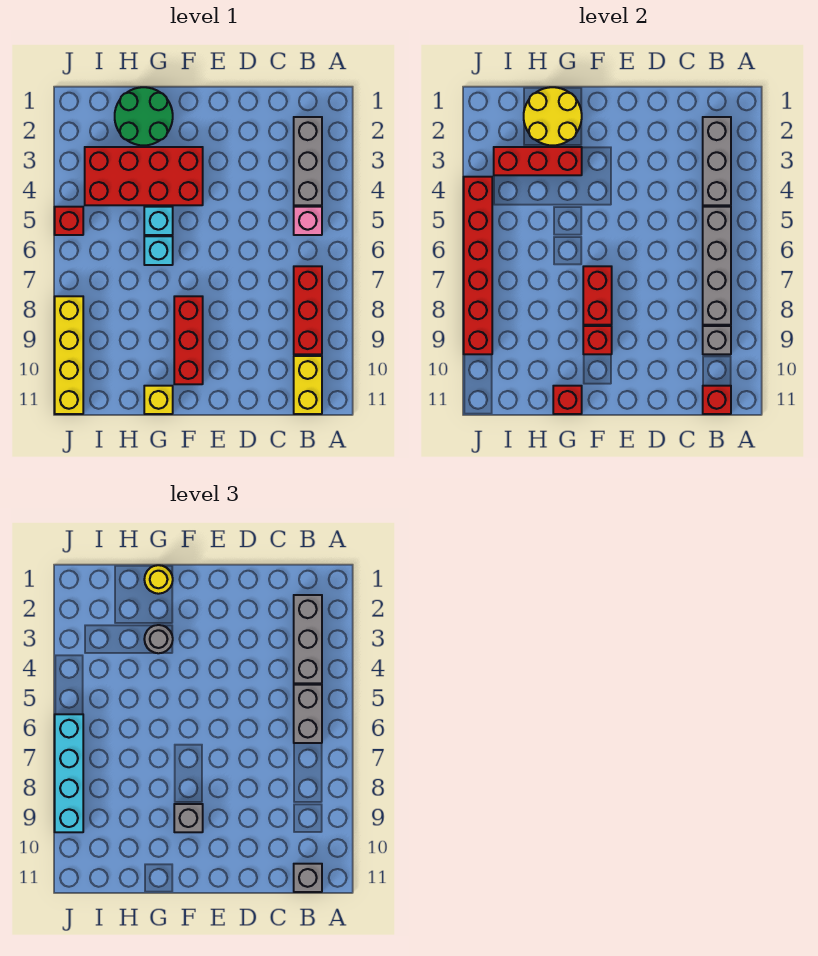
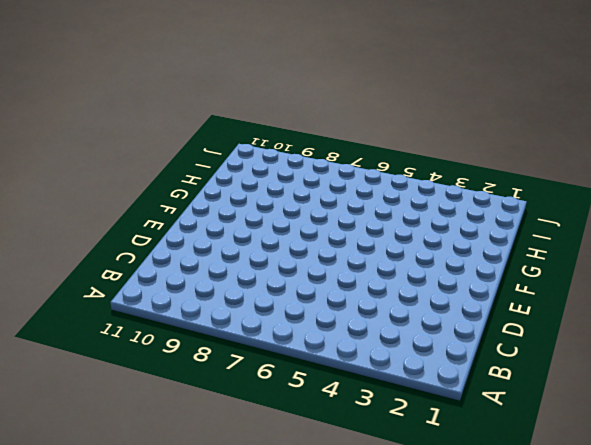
none -> grey brick B2:B4 level 1
none -> pink brick B5 level 1
none -> red brick B7:B9 level 1

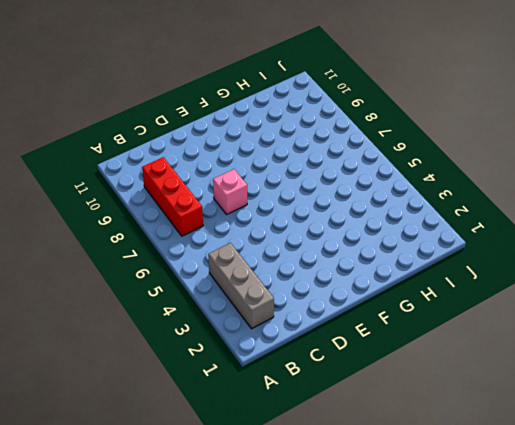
pink brick D7 level 1 -> pink brick B5 level 1
none -> yellow brick B10:B11 level 1
none -> red brick F3:I4 level 1
none -> red brick F8:F10 level 1

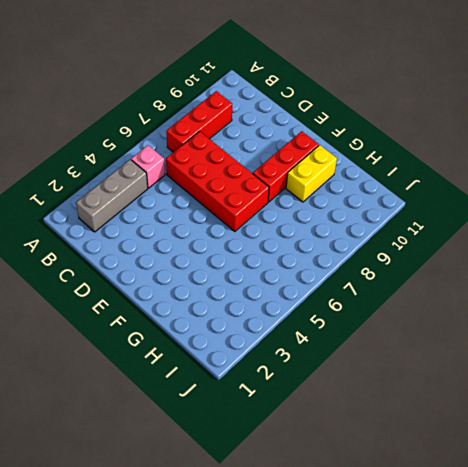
red brick C6:F7 level 1 -> red brick F3:I4 level 1
yellow brick G9:G10 level 1 -> yellow brick B10:B11 level 1
none -> green round brick G1:H2 level 1
none -> cyan brick G5 level 1
none -> cyan brick G6 level 1

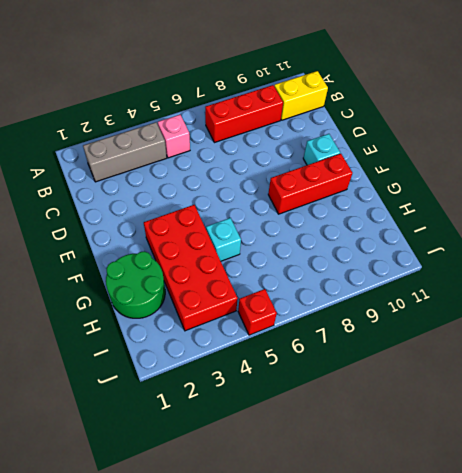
cyan brick E10 level 1 -> cyan brick G6 level 1
none -> yellow brick G11 level 1
none -> yellow brick J8:J11 level 1
none -> grey brick B2:B4 level 2

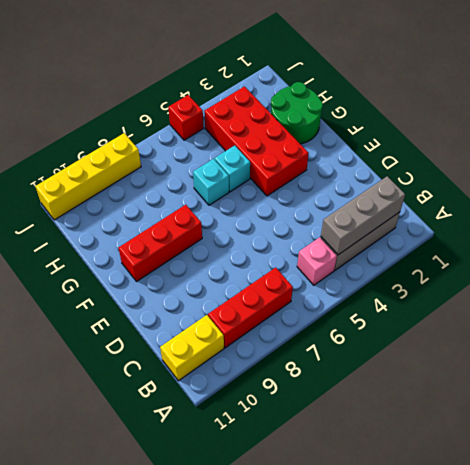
none -> yellow brick G11 level 1
none -> grey brick B5:B8 level 2
none -> grey brick B9 level 2

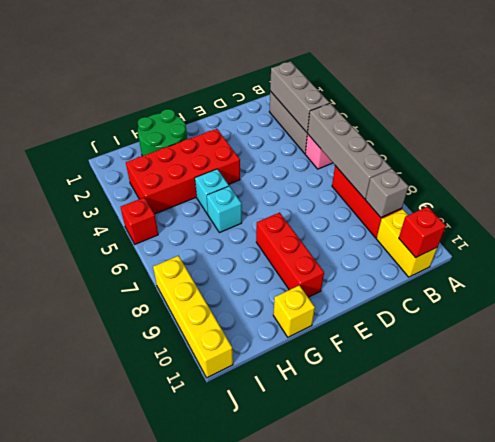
none -> red brick F7:F8 level 2
none -> red brick F9 level 2
none -> yellow round brick G1:H2 level 2

